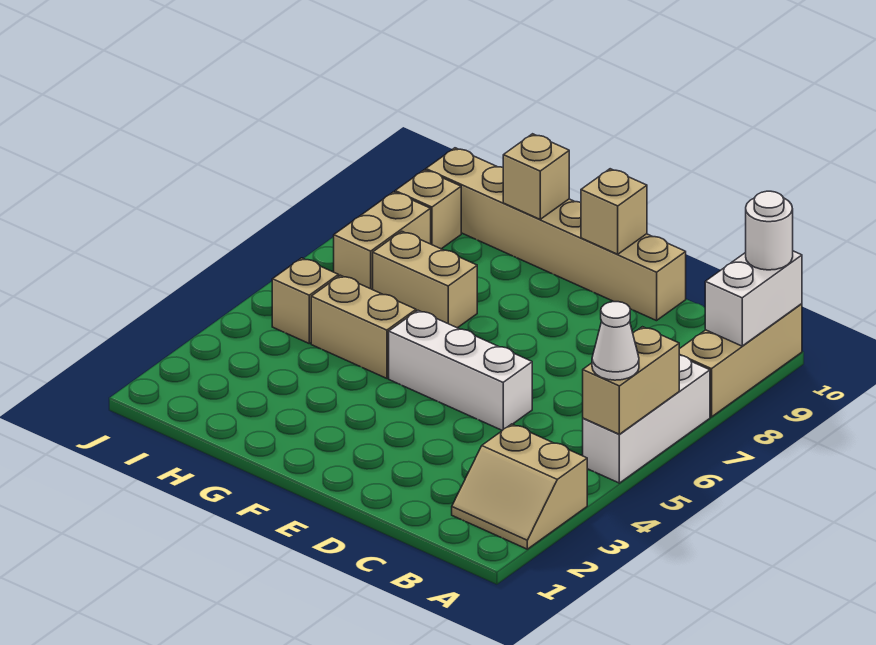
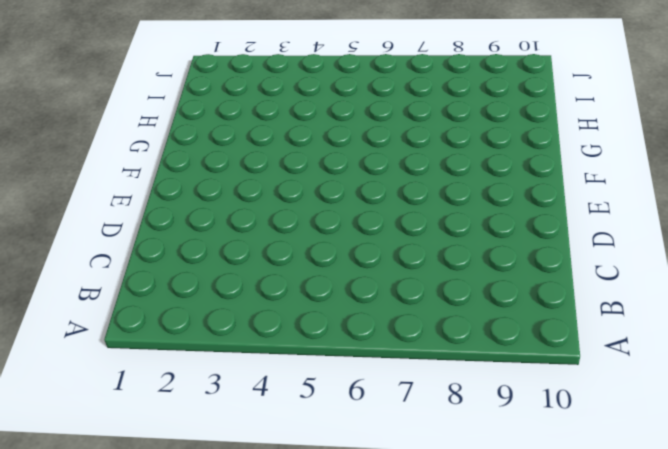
none -> tan slope A2:B3 level 1 top 3
none -> white brick A5:A7 level 1
none -> tan brick A8:A10 level 1

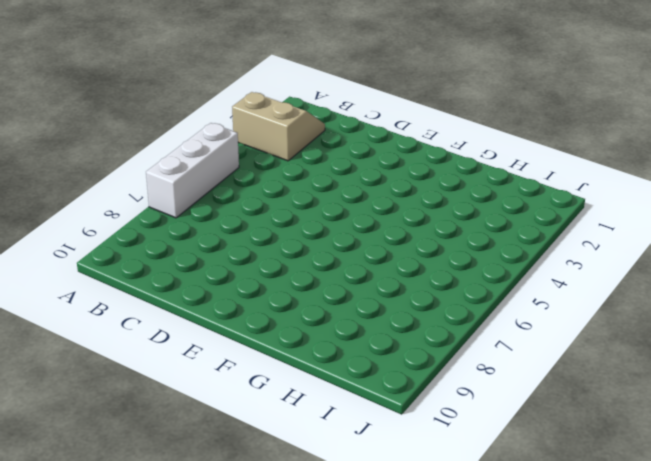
none -> tan brick A8:A10 level 1
none -> white brick D5:F5 level 1
none -> tan brick D10:I10 level 1

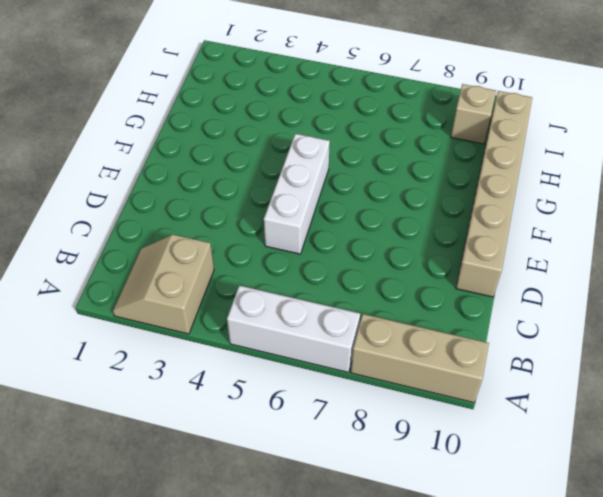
none -> tan brick G5:H5 level 1
none -> tan brick G7:H7 level 1
none -> tan brick I5 level 1

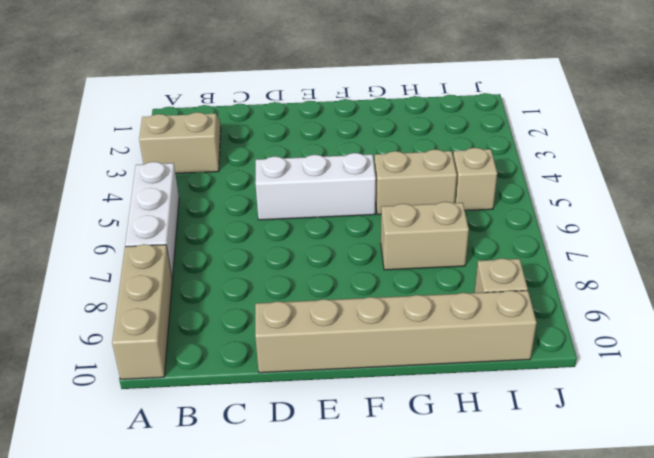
none -> tan brick I7:I8 level 1
none -> tan brick A5:A6 level 2
none -> white brick A9:A10 level 2

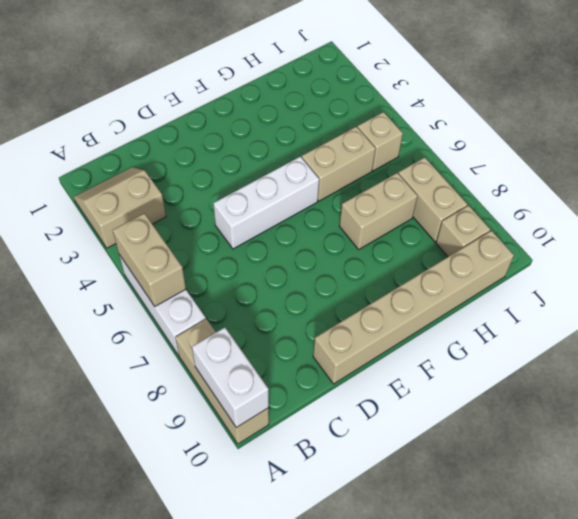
none -> tan brick E10 level 2
none -> tan brick G10 level 2
none -> white cone A5 level 3

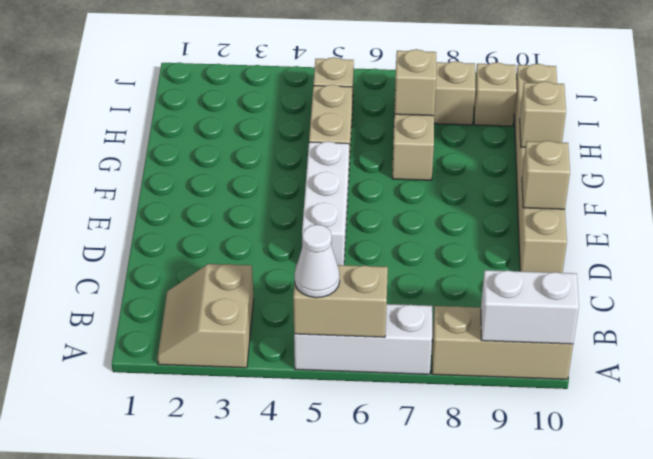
tan brick H7 level 2 -> none
none -> white round brick A10 level 3

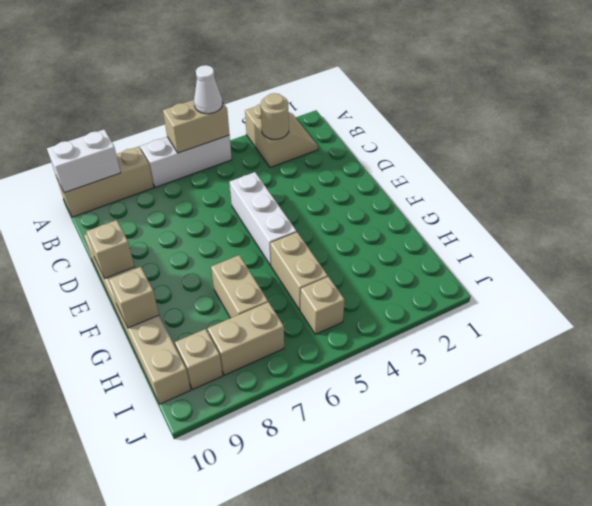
tan round brick B3 level 2 -> none
none -> white round brick A10 level 3

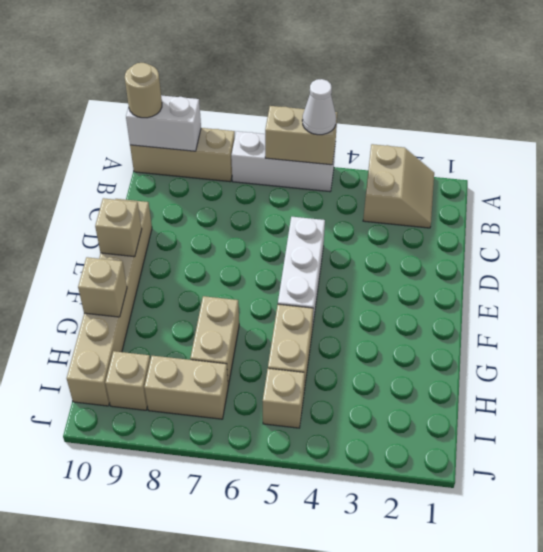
tan round brick A10 level 3 -> white round brick A10 level 3

